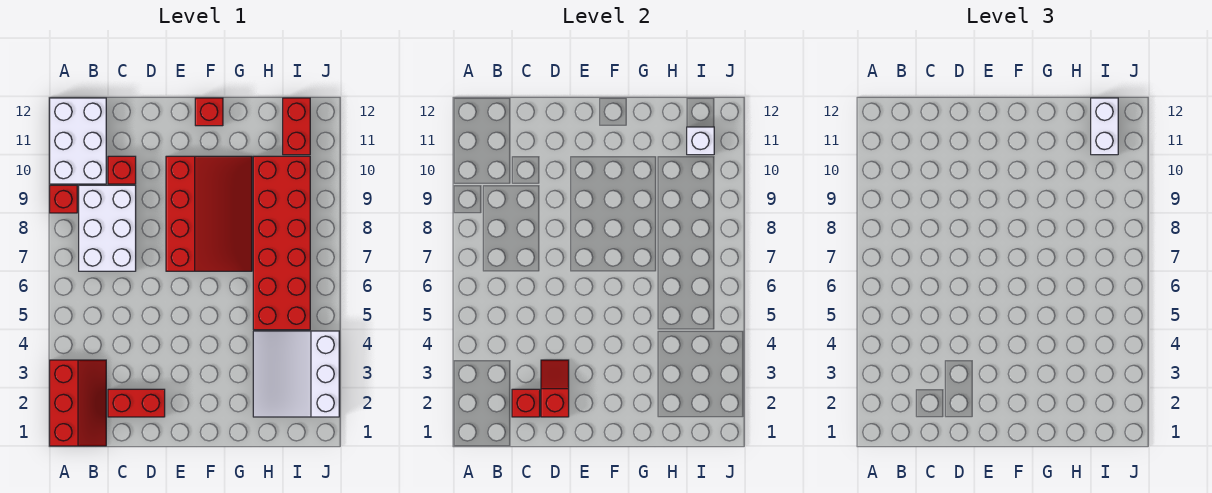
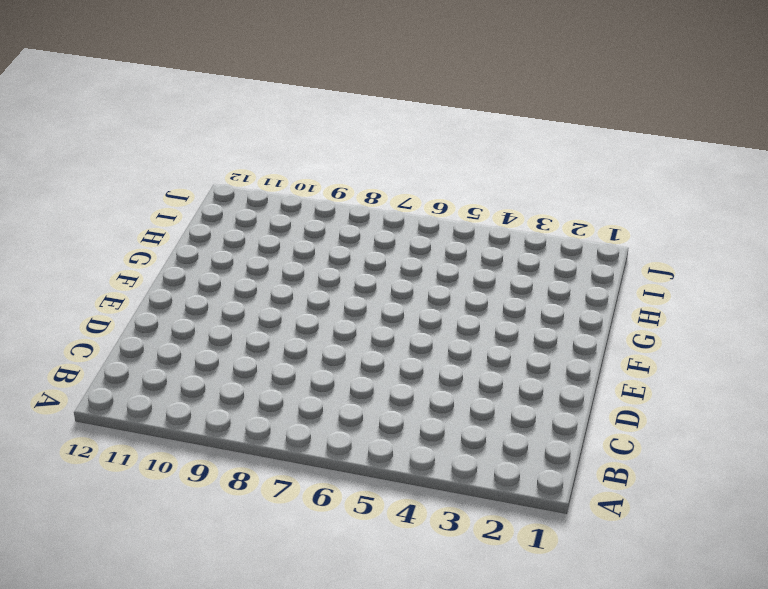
none -> red slope A1:B3 level 1 top A
none -> red brick A9 level 1
none -> white brick A10:B12 level 1

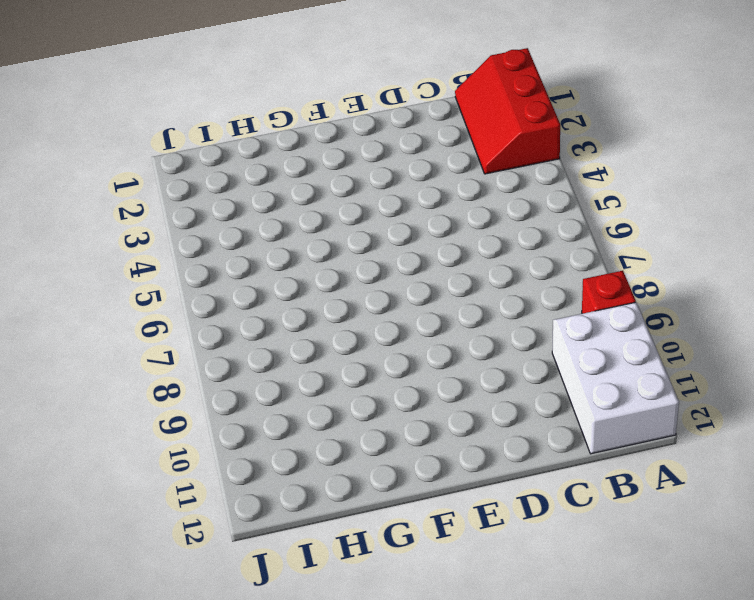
none -> white brick B7:C9 level 1
none -> red brick C2:D2 level 1
none -> red brick C10 level 1

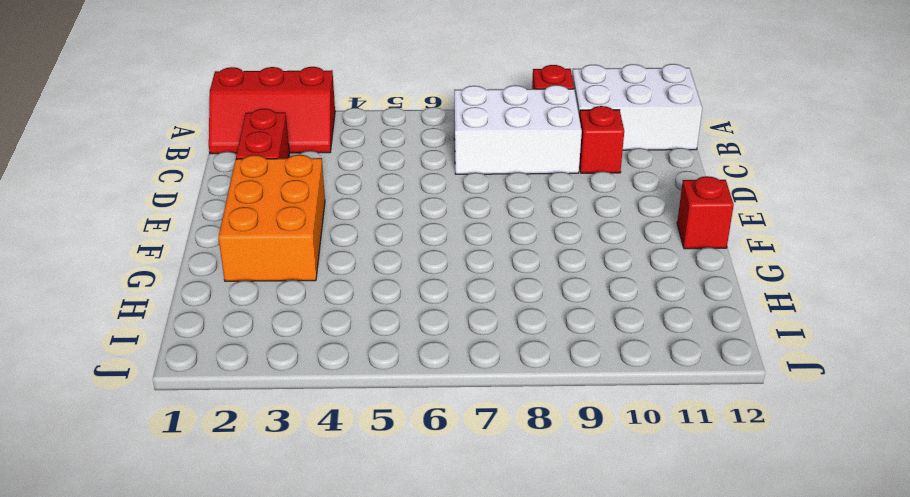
orange brick E2:G3 level 1 -> none
none -> red slope E7:G10 level 1 top E
none -> white slope H2:J4 level 1 top J
none -> red brick H5:I10 level 1

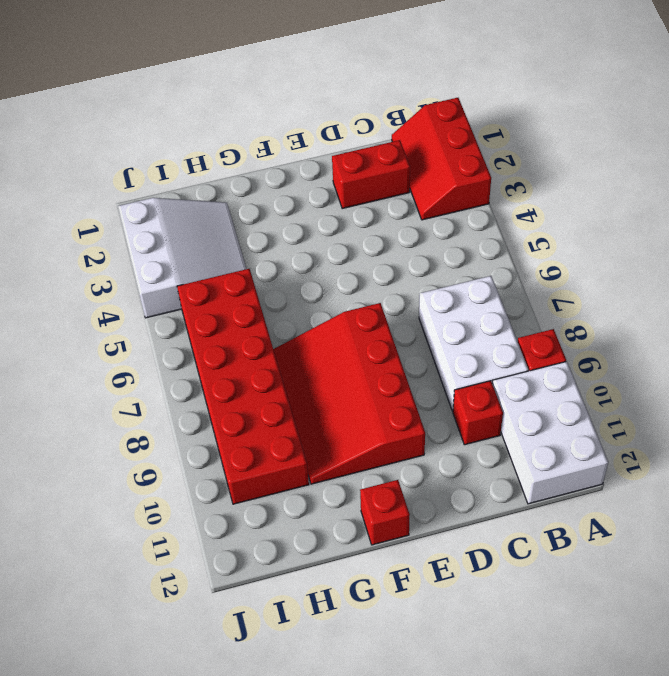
none -> red brick I11:I12 level 1
none -> red brick C2 level 2
none -> red slope D2:D3 level 2 top 2

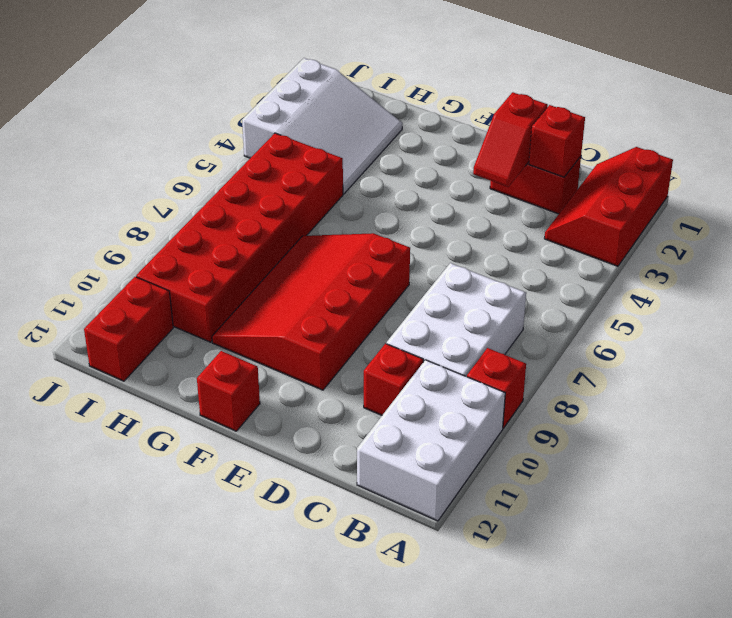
none -> white brick I11 level 2
none -> white brick I11:I12 level 3

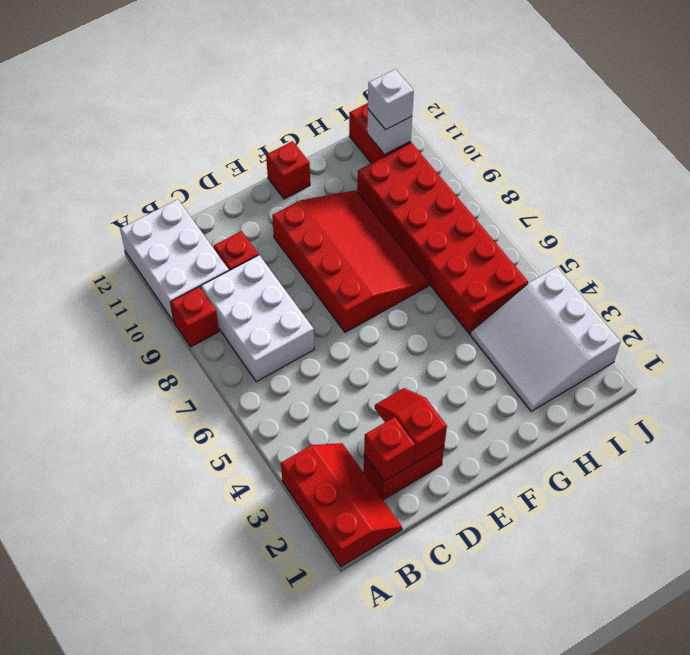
white brick I11 level 3 -> white brick I11:I12 level 3

